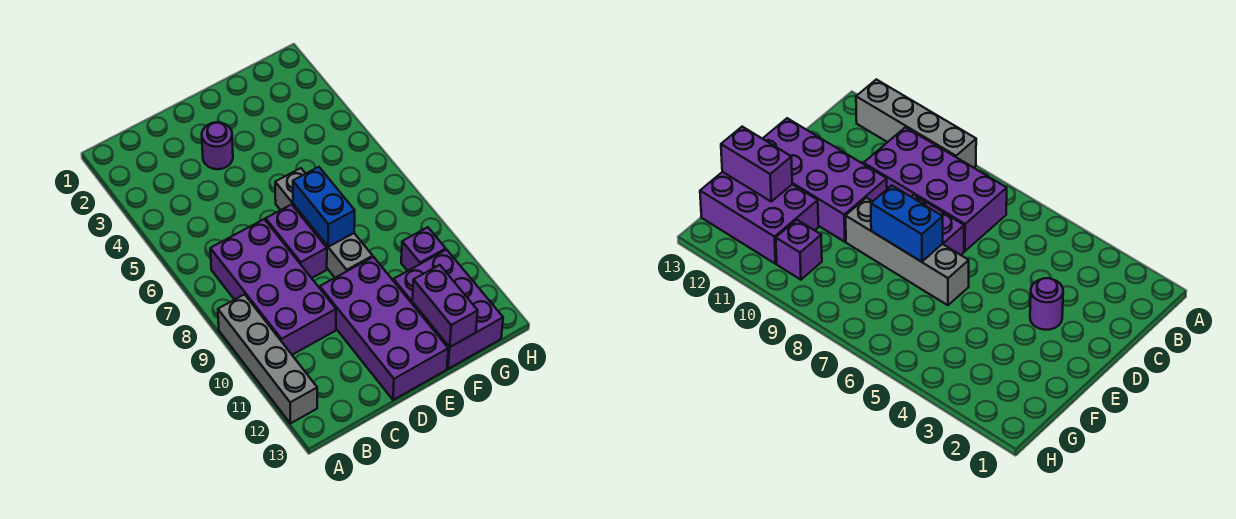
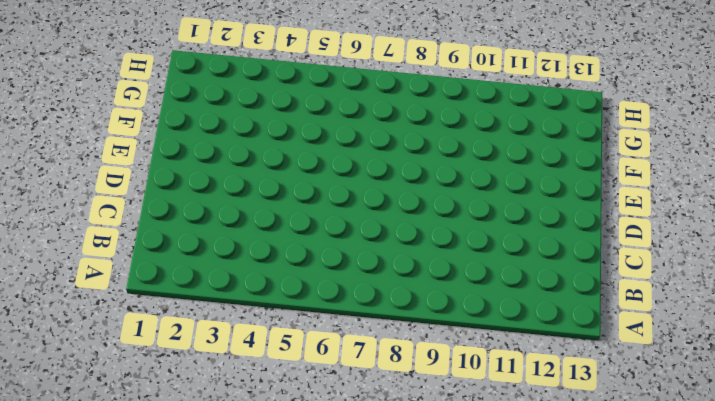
none -> grey brick A9:A12 level 1
none -> purple brick B7:C10 level 1

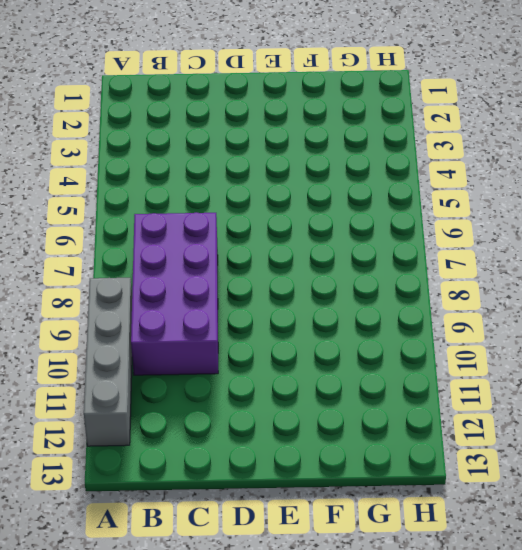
none -> purple round brick D3 level 1
none -> purple brick D7:D8 level 1

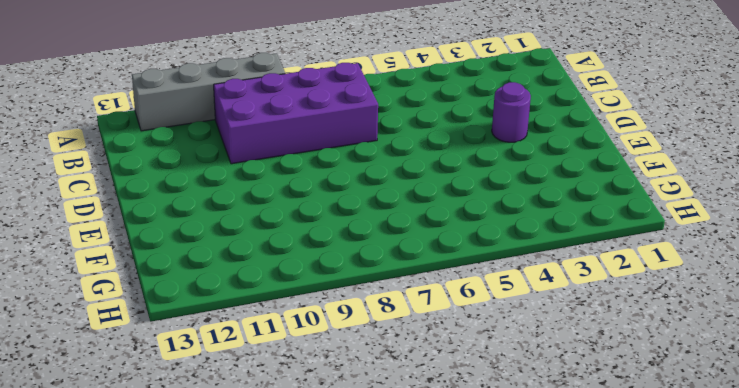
none -> purple brick D7:D8 level 1
none -> purple brick D10:E13 level 1

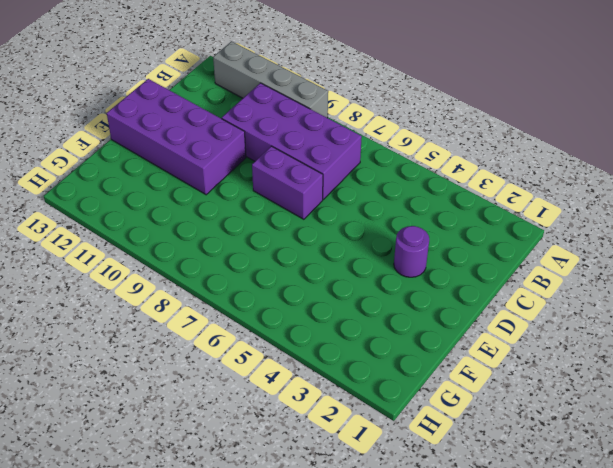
none -> grey brick E6:E9 level 1
none -> purple brick F11:G13 level 1

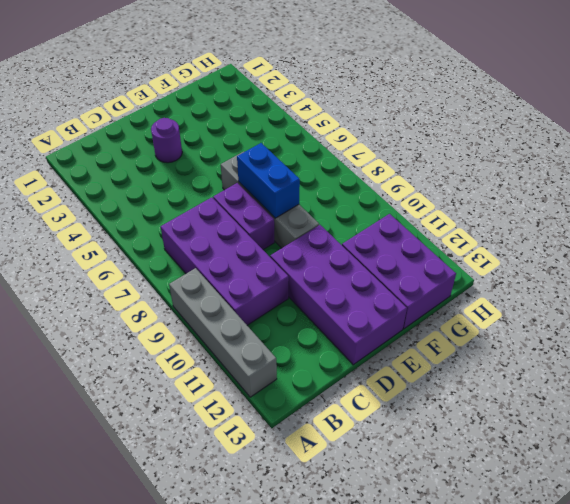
none -> purple brick G10 level 1
none -> purple brick F12:F13 level 2

